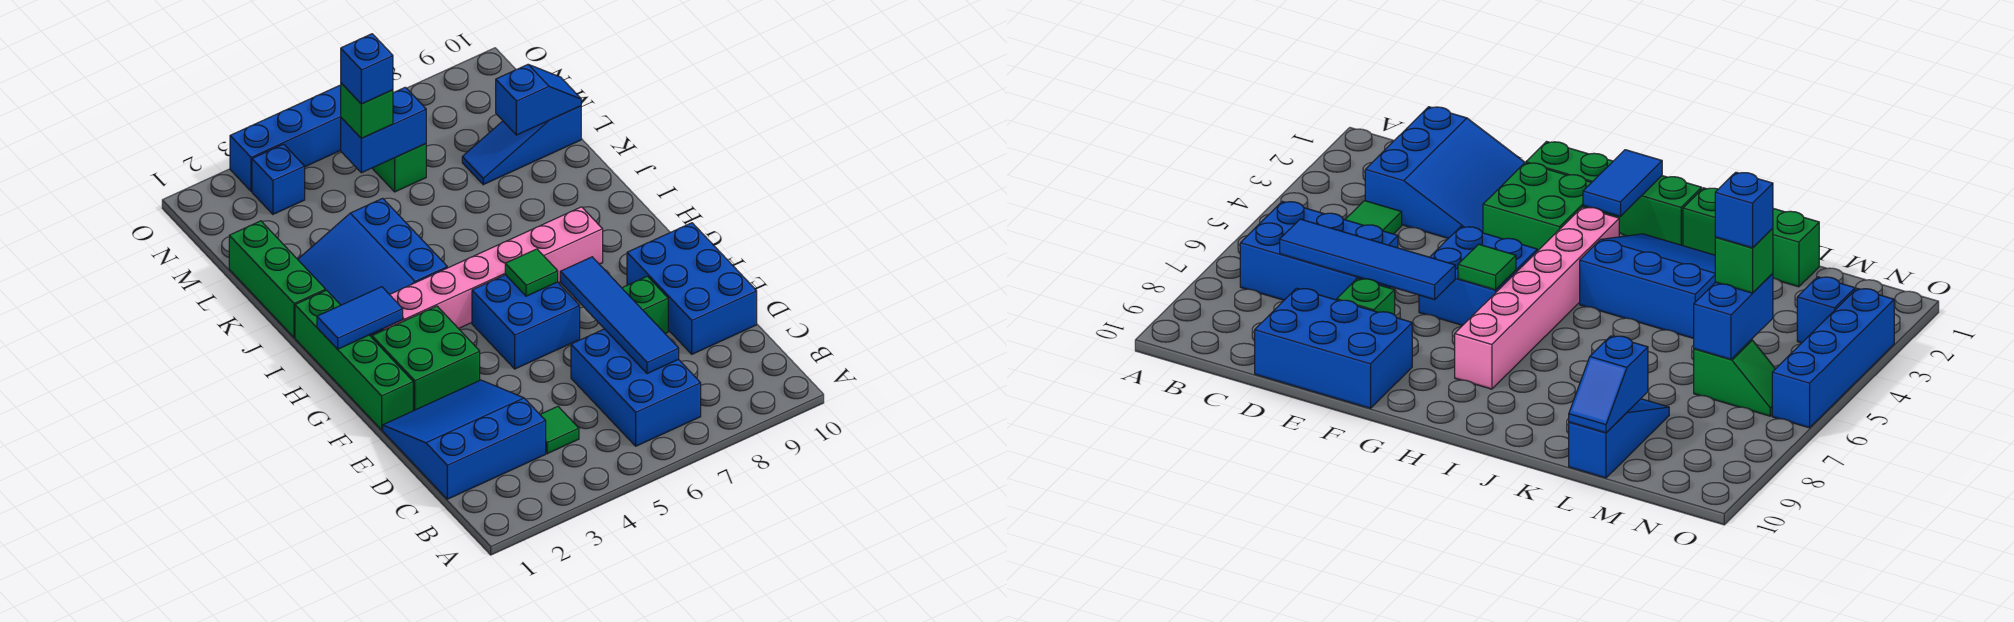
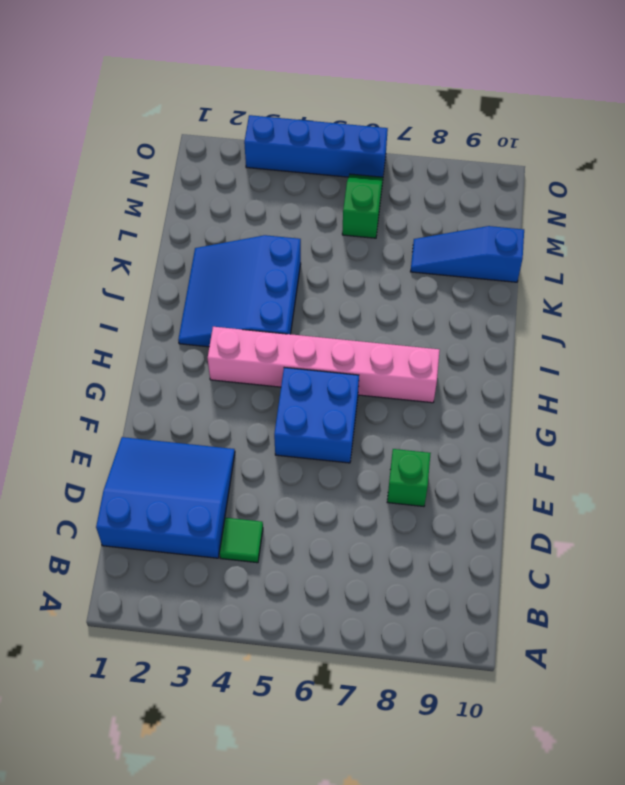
none -> blue brick B6:D7 level 1
none -> blue brick D9:F10 level 1
none -> green brick F1:I1 level 1

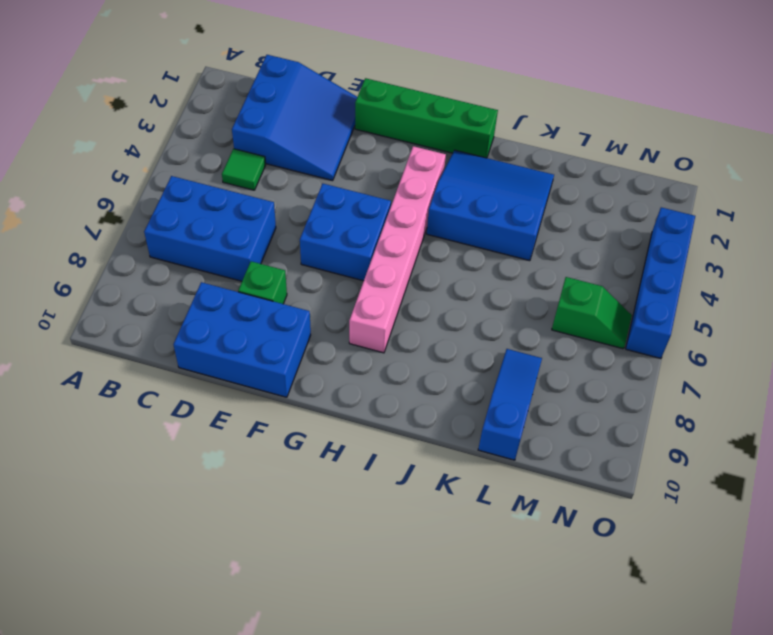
none -> green brick F2:G3 level 1
none -> green brick J1:L1 level 1
none -> blue brick N3 level 1

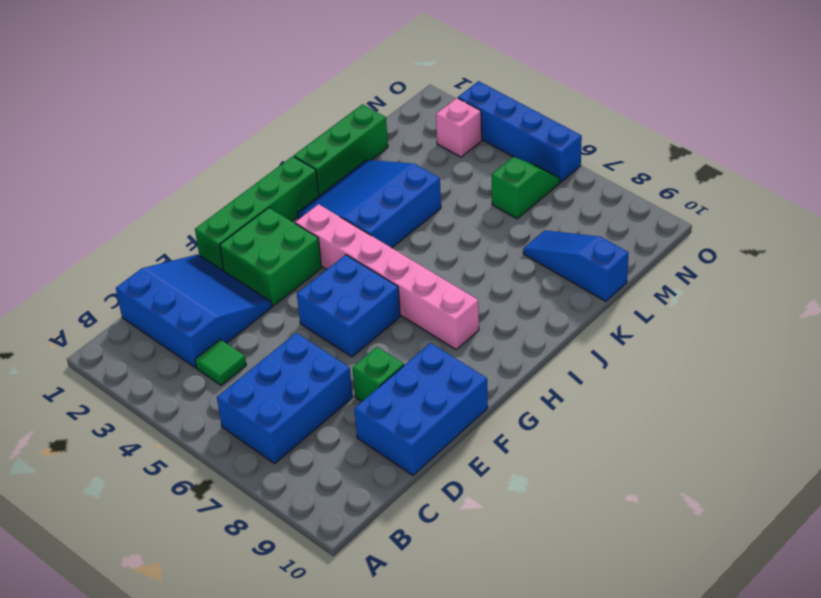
pink brick N3 level 1 -> blue brick N3 level 1
none -> blue tile C7:F7 level 2
none -> green tile G6 level 2
none -> blue tile H1:H2 level 2

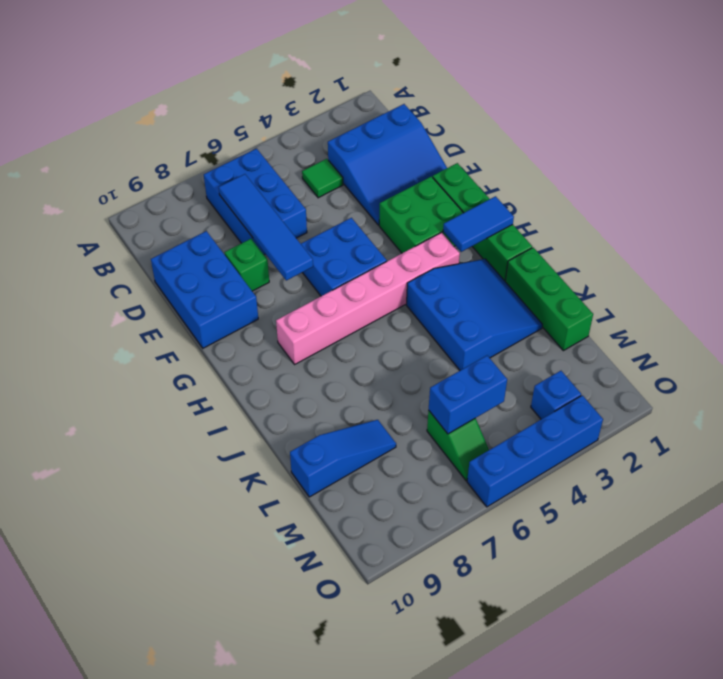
none -> green tile G6 level 2
none -> blue slope L9:L10 level 2 top 9
none -> green brick M5 level 3

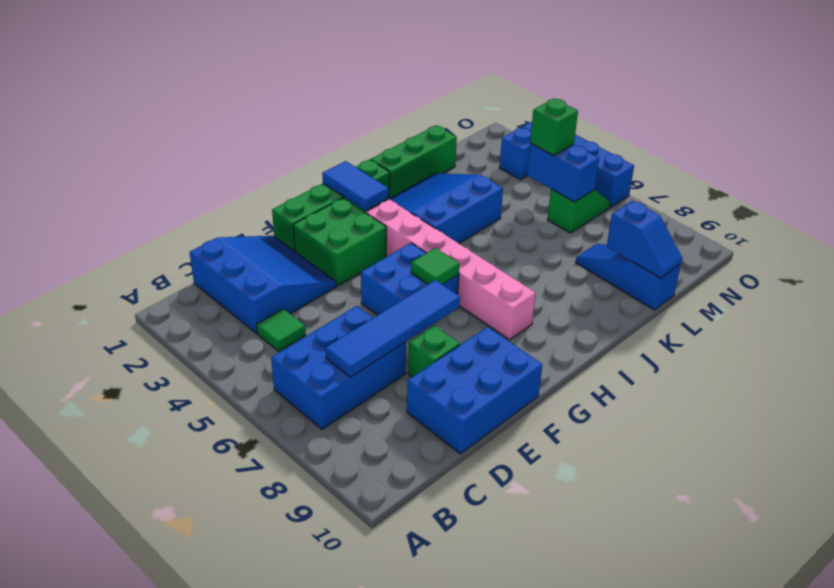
none -> blue brick M5 level 4

